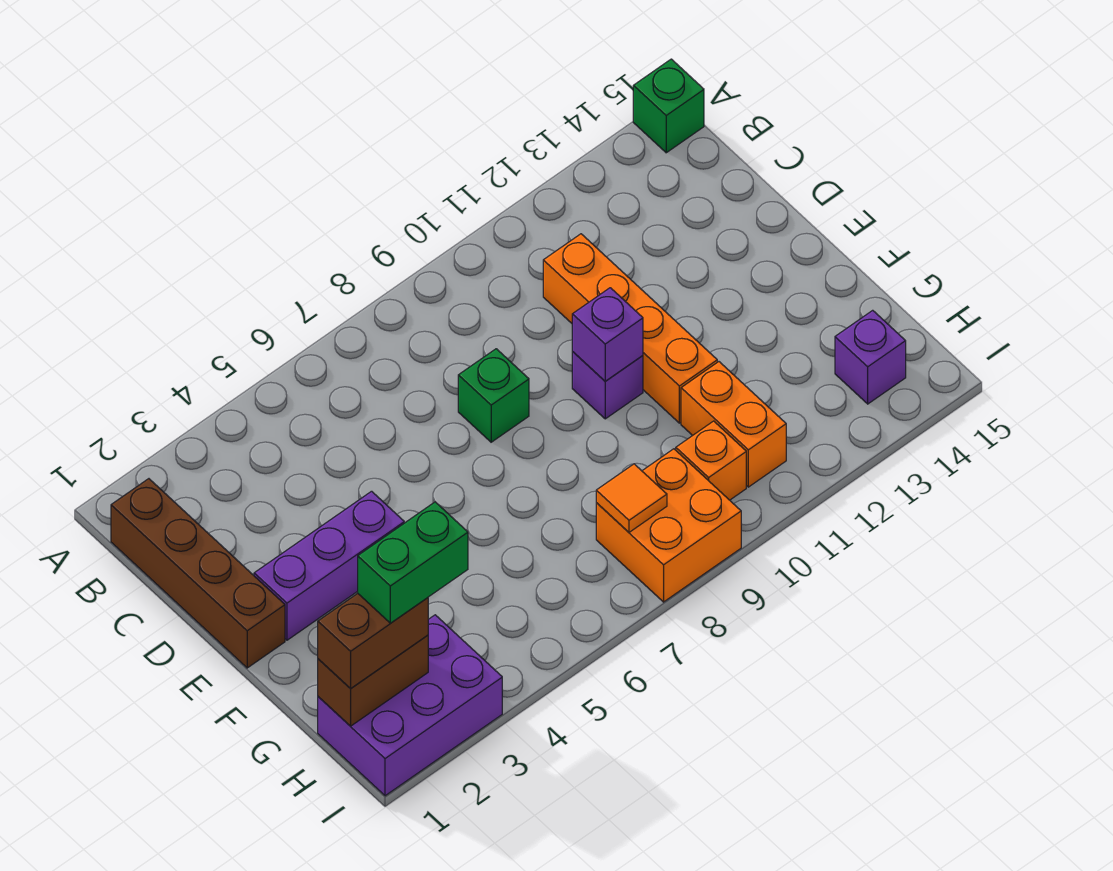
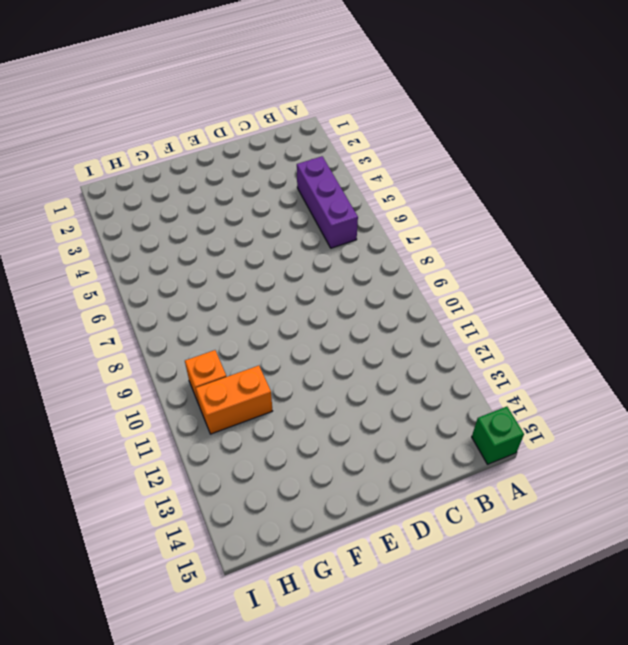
purple brick B4:B6 level 1 -> purple brick E2:E4 level 1
none -> brown brick B1:E1 level 1
none -> orange brick C11:F11 level 1
none -> green brick D8 level 1

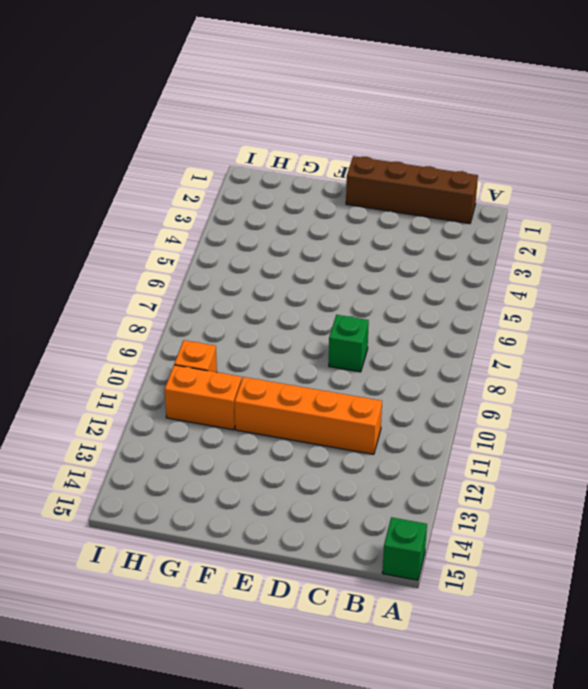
none -> purple brick E2:E4 level 1
none -> purple brick E10 level 1
none -> purple brick H1:I3 level 1

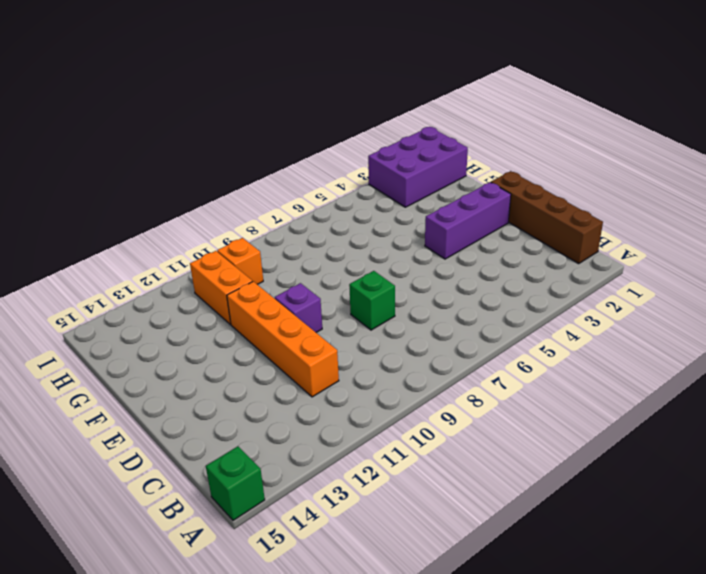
none -> orange brick H8:I9 level 1
none -> purple brick H14 level 1
none -> purple brick E10 level 2

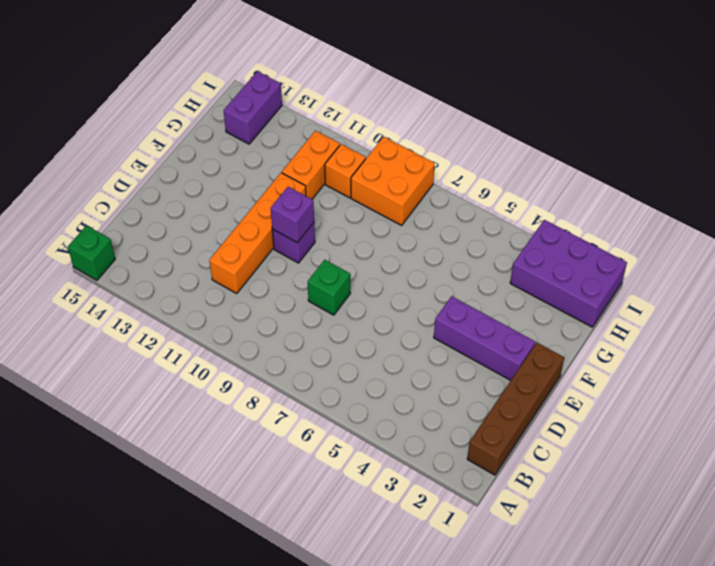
purple brick H14:I14 level 1 -> purple brick H14 level 1
none -> brown brick H1:H2 level 2
none -> orange tile H8 level 2
none -> brown brick H1:H2 level 3

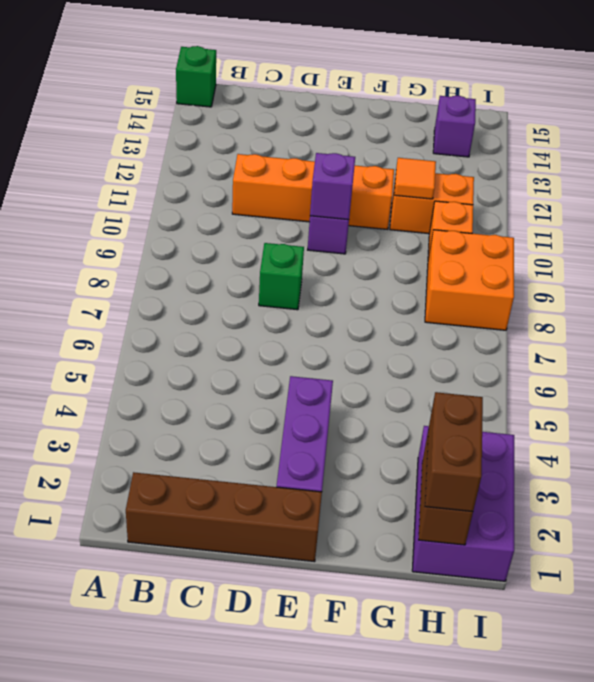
orange tile G11 level 2 -> orange tile H8 level 2
none -> green brick H2:H3 level 4

